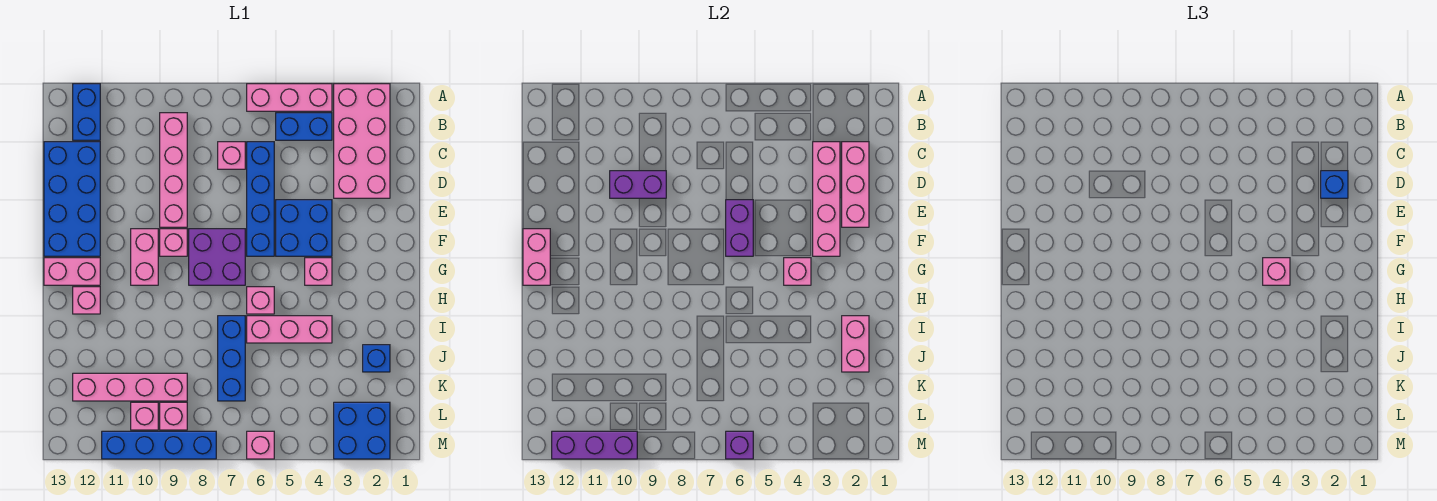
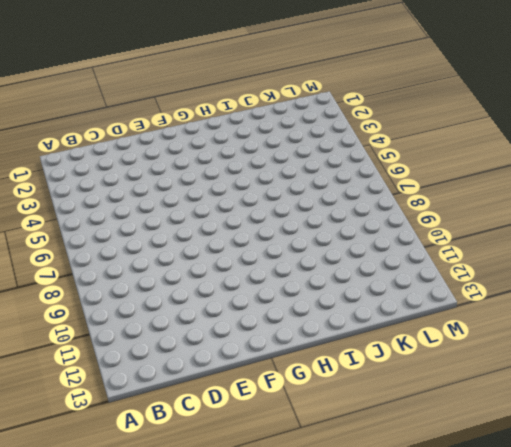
none -> pink brick A2:D3 level 1
none -> pink brick A4:A6 level 1
none -> blue brick A12:B12 level 1
none -> blue brick B4:B5 level 1

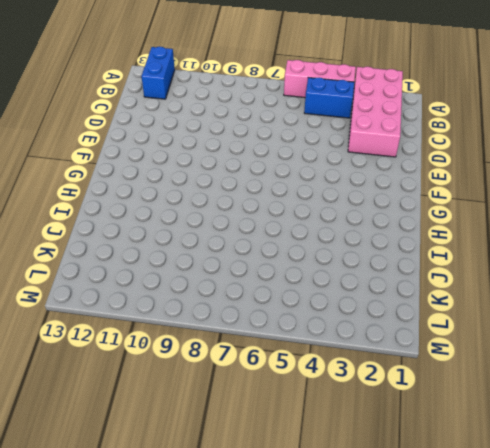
none -> pink brick B9:E9 level 1
none -> blue brick C6:F6 level 1
none -> pink brick C7 level 1
none -> blue brick C12:F13 level 1

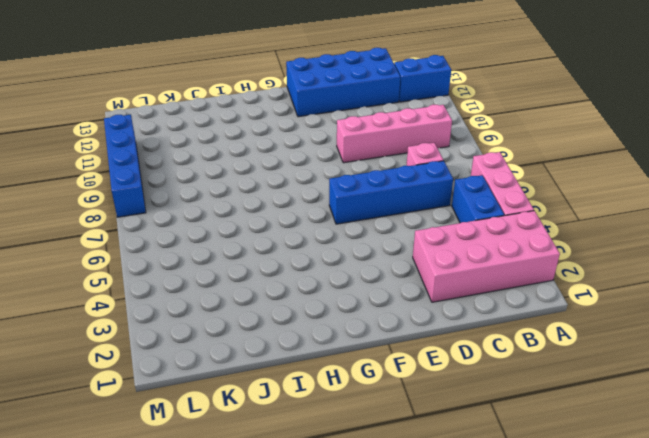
none -> blue brick E4:F5 level 1
none -> purple brick F7:G8 level 1
none -> pink brick F9 level 1
none -> pink brick F10:G10 level 1

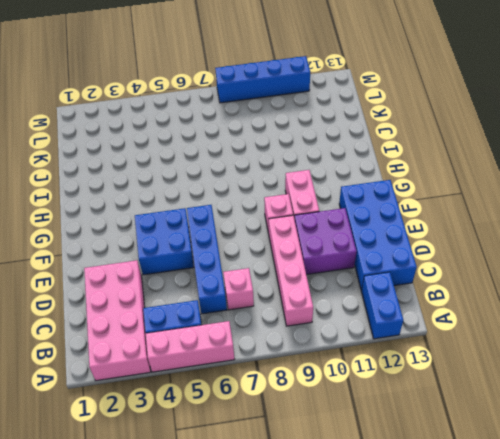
purple brick D10:E11 level 1 -> purple brick F7:G8 level 1
none -> pink brick G4 level 1
none -> pink brick G12:G13 level 1
none -> pink brick H6 level 1
none -> pink brick H12 level 1

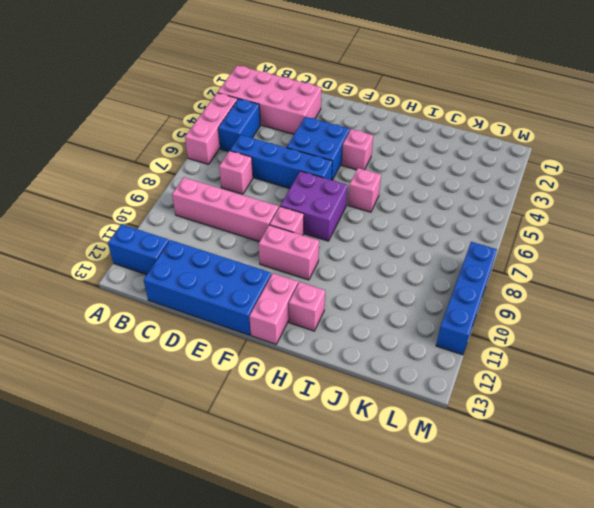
none -> pink brick I4:I6 level 1
none -> blue brick I7:K7 level 1
none -> blue brick J2 level 1
none -> pink brick K9:K12 level 1

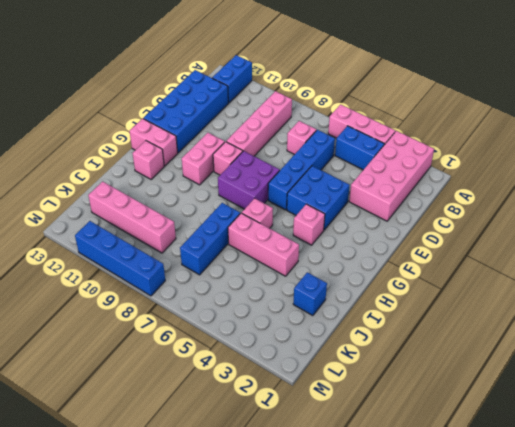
none -> blue brick L2:M3 level 1
none -> pink brick L9 level 1
none -> pink brick L10 level 1
none -> pink brick M6 level 1

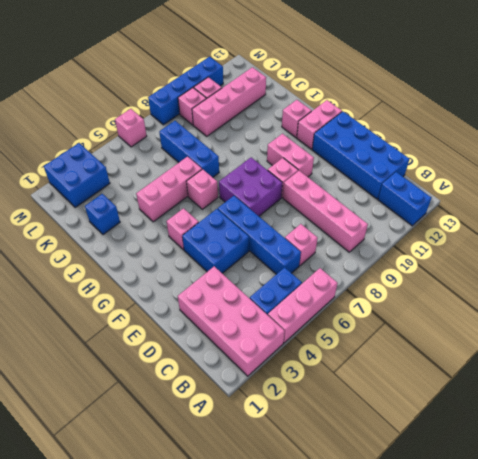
none -> pink brick C2:E2 level 2
none -> pink brick C3:F3 level 2
none -> purple brick D9:D10 level 2
none -> purple brick E6:F6 level 2

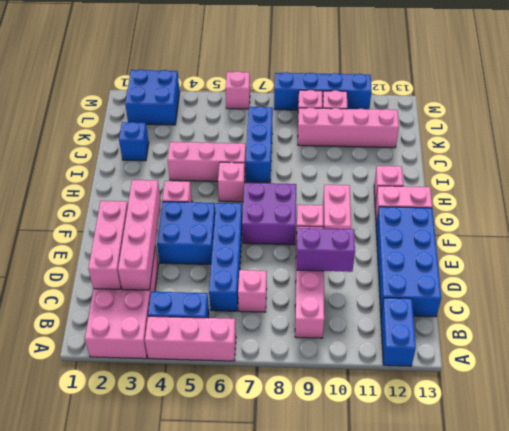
none -> purple brick E6:F6 level 2
none -> pink brick F13:G13 level 2
none -> pink brick G4 level 2
none -> pink brick I2:J2 level 2

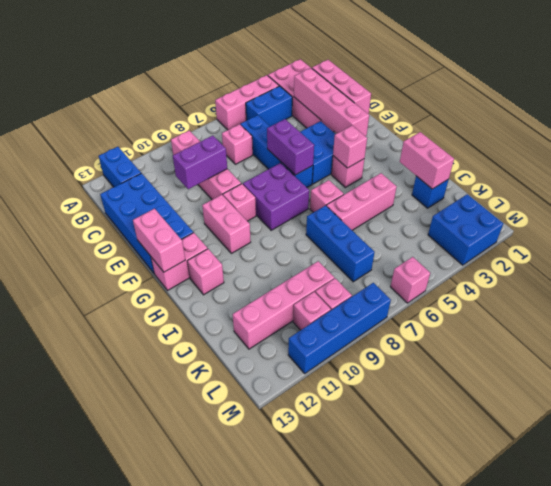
none -> purple brick M6 level 2
none -> purple brick M10:M12 level 2
none -> blue brick D2 level 3
none -> pink brick G4 level 3

